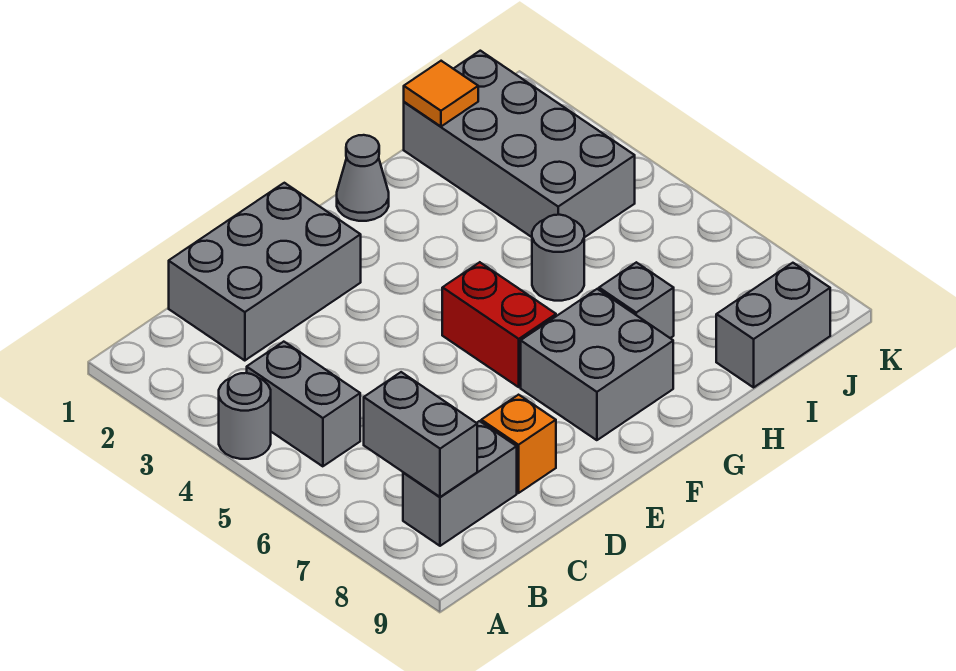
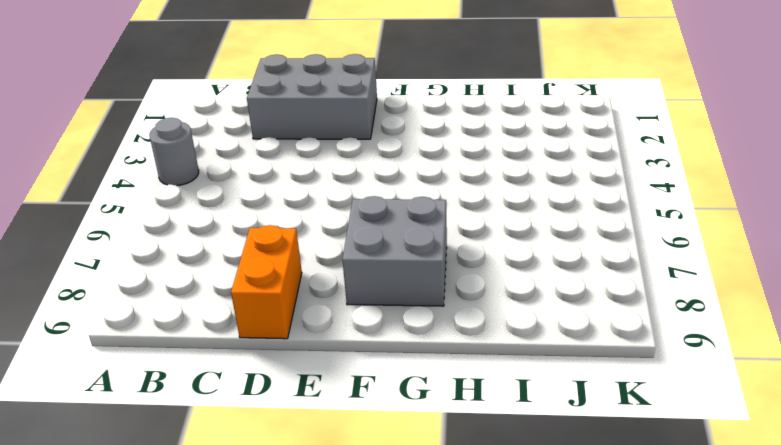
orange brick D8:D9 level 1 -> orange brick D8 level 1
none -> grey brick B4:B5 level 1
none -> grey brick B8:C8 level 1
none -> red brick F5:F6 level 1

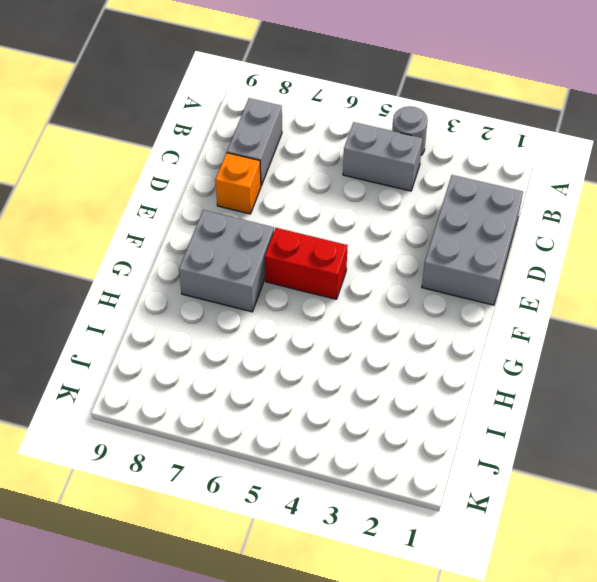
none -> grey cone G1 level 1
none -> grey round brick H5 level 1
none -> grey brick H7 level 1

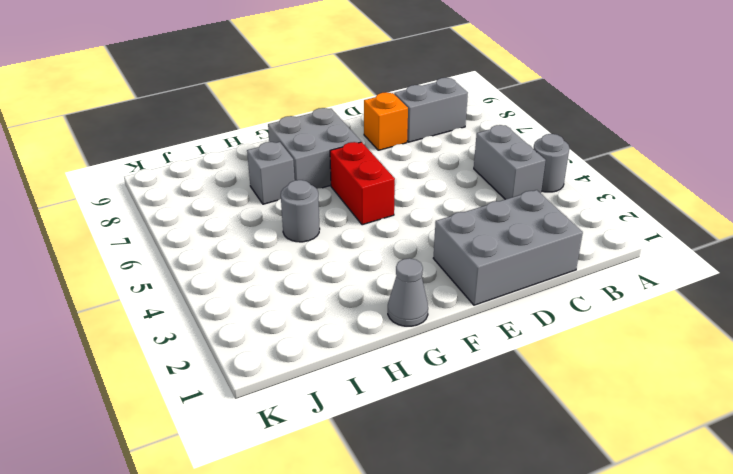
none -> grey brick I1:J4 level 1
none -> grey brick I9:J9 level 1
none -> grey brick B7:B8 level 2

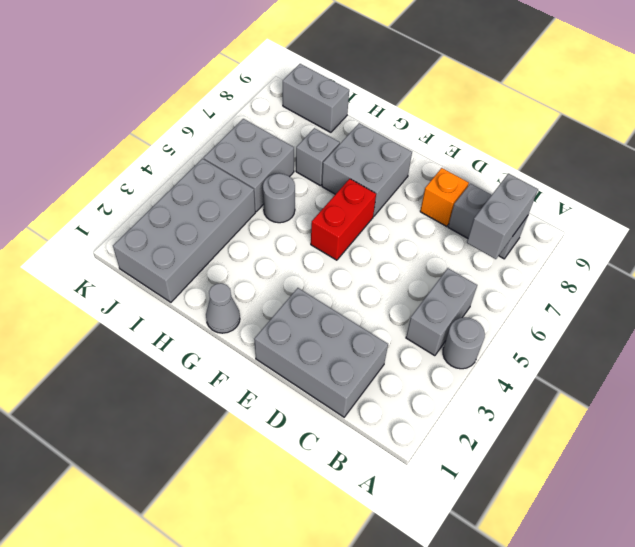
grey brick I5:J6 level 1 -> none
none -> orange tile I1 level 2

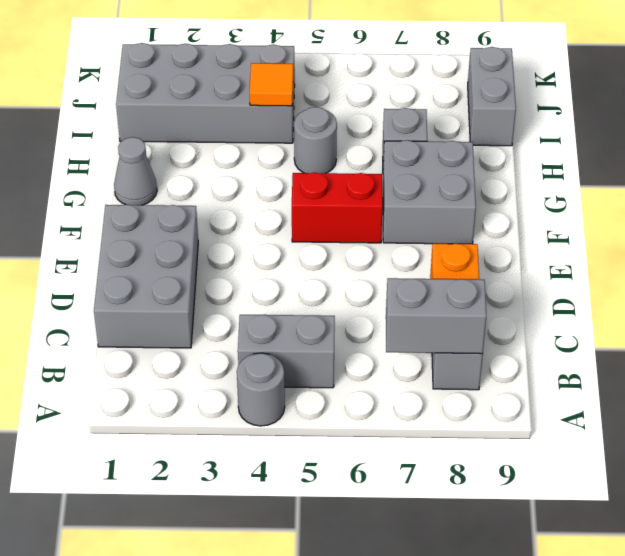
orange tile I4 level 2 -> orange tile I1 level 2

